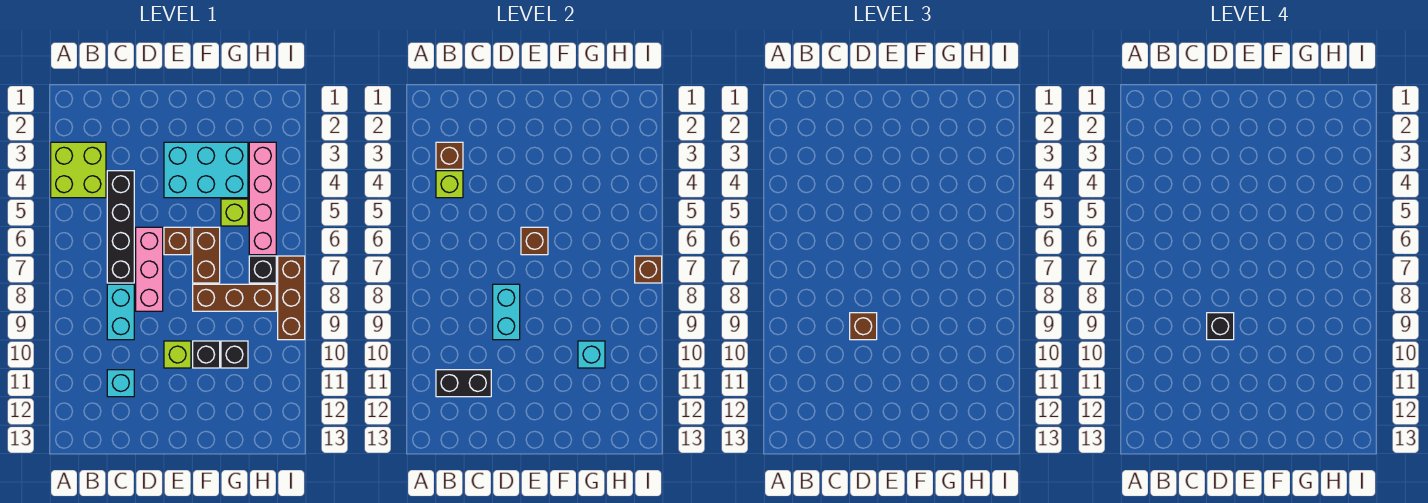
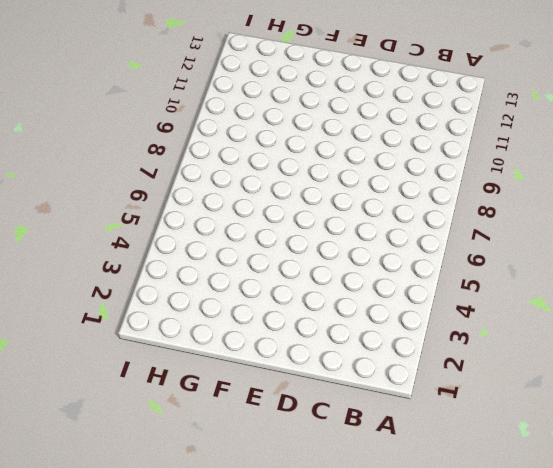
none -> lime brick A3:B4 level 1
none -> black brick C4:C7 level 1
none -> cyan brick C8:C9 level 1

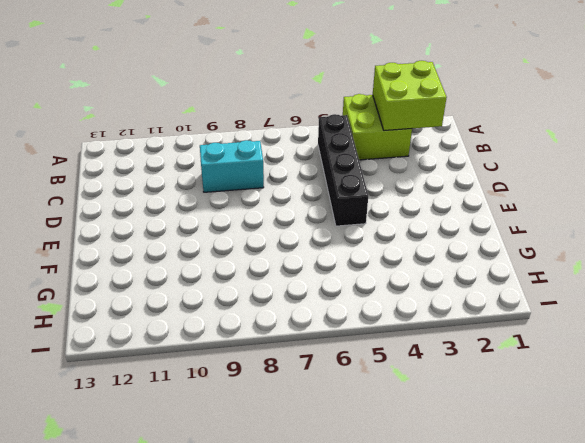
lime brick A2:B3 level 2 -> brown brick B3 level 2
black brick B5:E5 level 1 -> black brick C4:C7 level 1
none -> cyan brick C11 level 1
none -> pink brick D6:D8 level 1
none -> cyan brick E3:G4 level 1

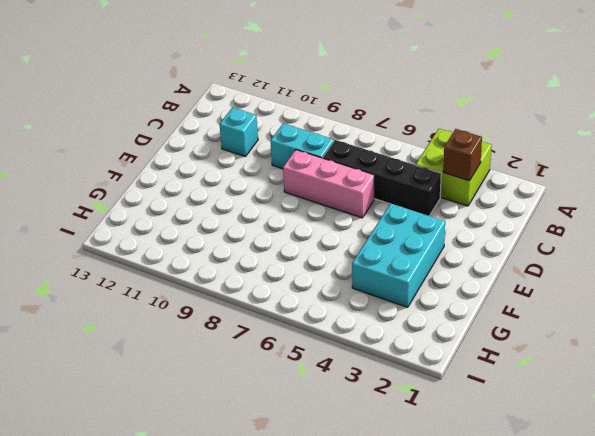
none -> brown brick E6 level 1
none -> lime brick E10 level 1
none -> brown brick F6:F7 level 1

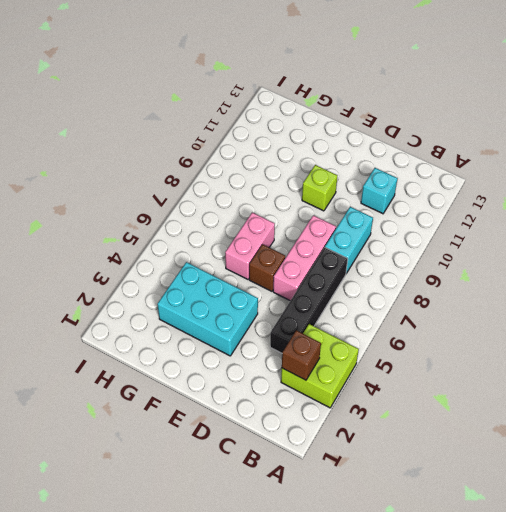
pink brick F6:F7 level 1 -> brown brick F6:F7 level 1
none -> brown brick F8:H8 level 1
none -> black brick F10 level 1
none -> lime brick G5 level 1

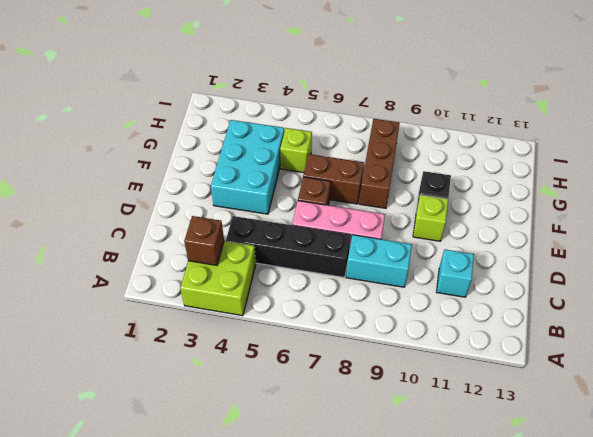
none -> black brick G10 level 1
none -> pink brick H3:H6 level 1
none -> black brick H7 level 1

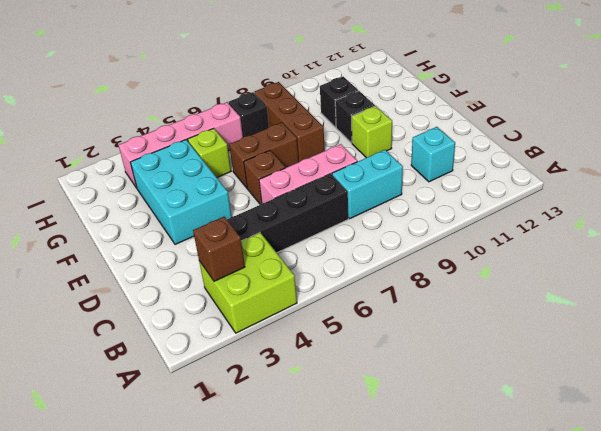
none -> brown brick I7:I9 level 1
none -> lime brick B4 level 2
none -> black brick B11:C11 level 2

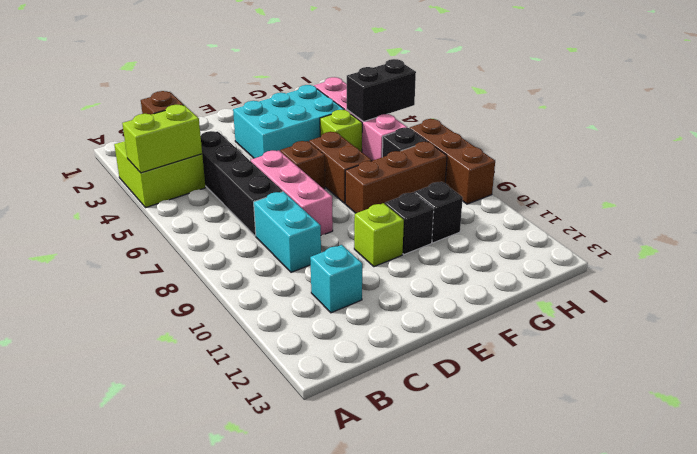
lime brick A4:B4 level 2 -> lime brick B4 level 2
black brick H5:I5 level 2 -> black brick B11:C11 level 2
none -> cyan brick D8:D9 level 2
none -> brown brick E6 level 2
none -> cyan brick G10 level 2

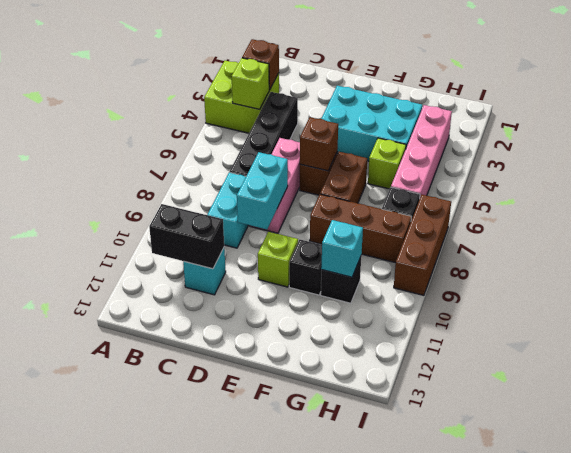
none -> brown brick I7 level 2
none -> brown brick D9 level 3
none -> black brick D9 level 4

